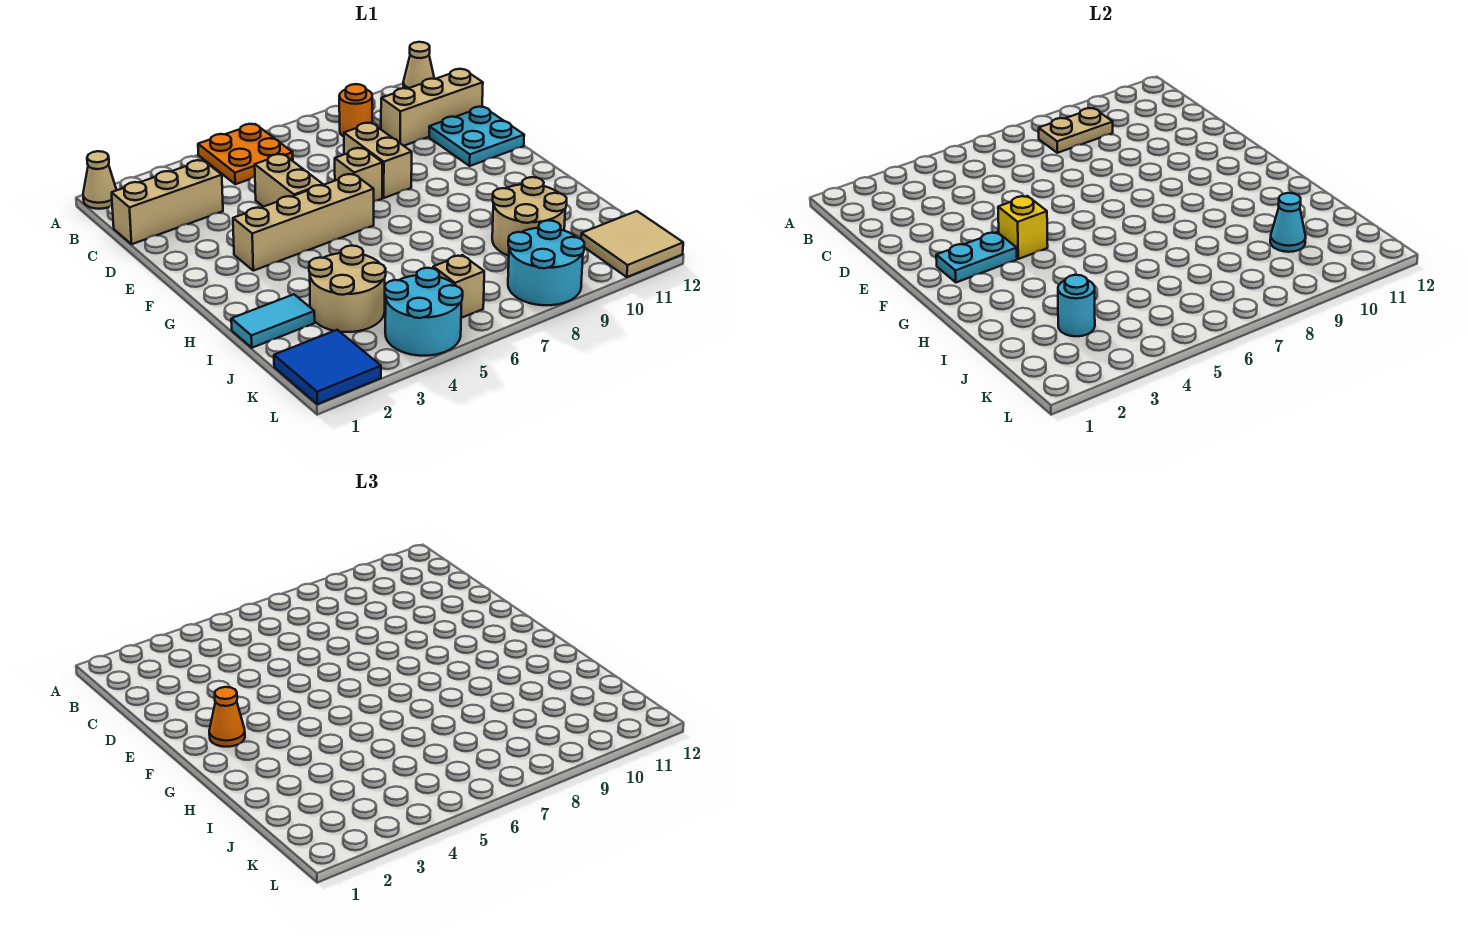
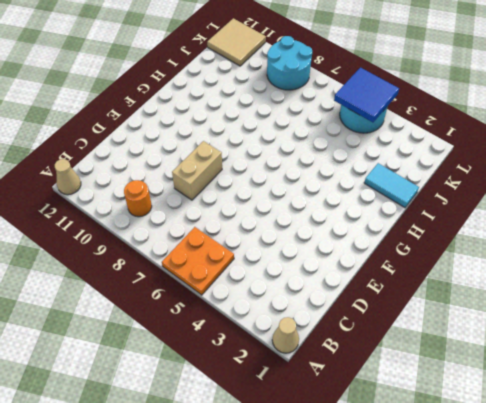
blue tile K4:L5 level 2 -> blue tile K1:L2 level 1
none -> tan brick C1:C3 level 1
none -> tan brick C10:C12 level 1
none -> tan brick D5:E5 level 1

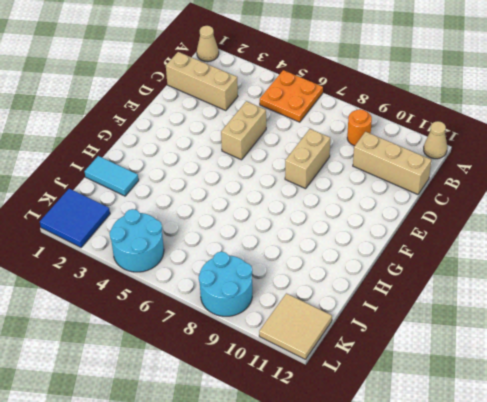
none -> cyan plate D11:E12 level 1
none -> tan brick E7 level 1
none -> tan brick F3:F6 level 1

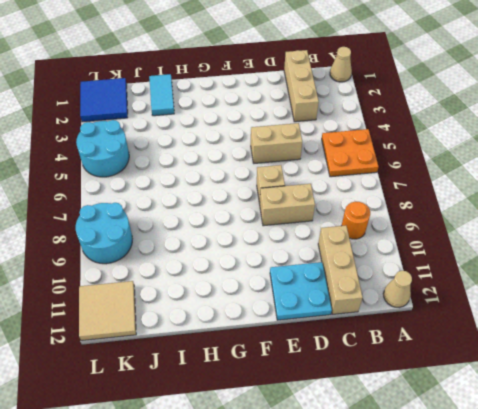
none -> tan brick F3:F6 level 1
none -> tan round brick I3:J4 level 1
none -> tan round brick I9:J10 level 1

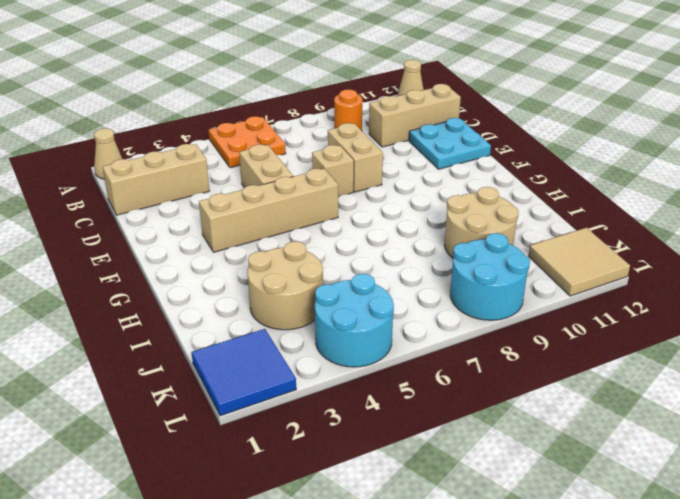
none -> cyan tile I1:I2 level 1
none -> tan brick K6 level 1
none -> tan plate B8:B9 level 2

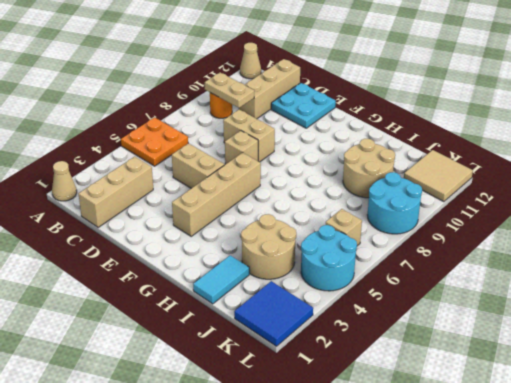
tan plate B9:C9 level 2 -> tan plate B8:B9 level 2
none -> cyan plate F2:F3 level 2
none -> yellow brick F4 level 2
none -> cyan round brick J3 level 2

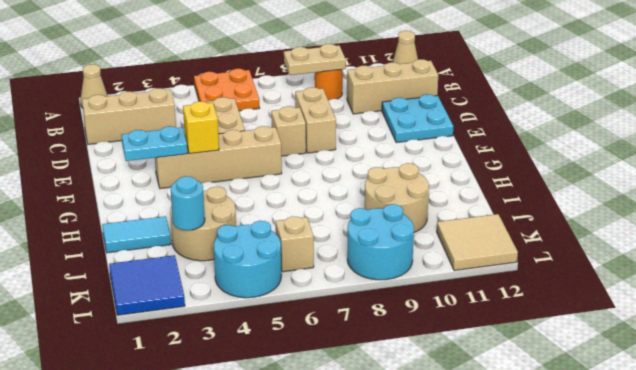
none -> cyan cone J10 level 2
none -> orange cone F2 level 3

